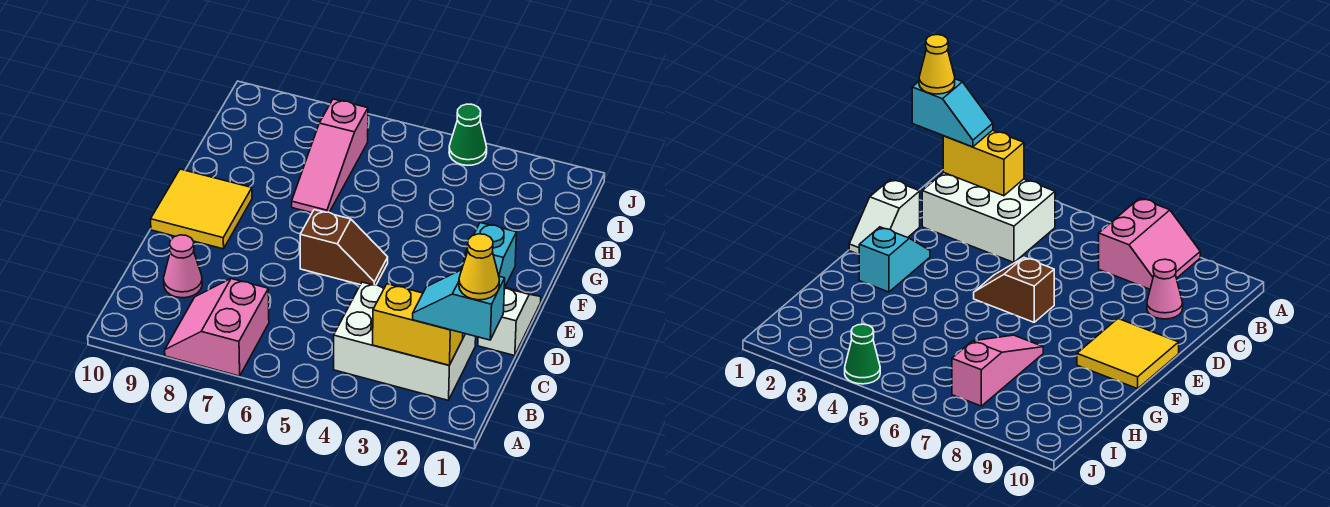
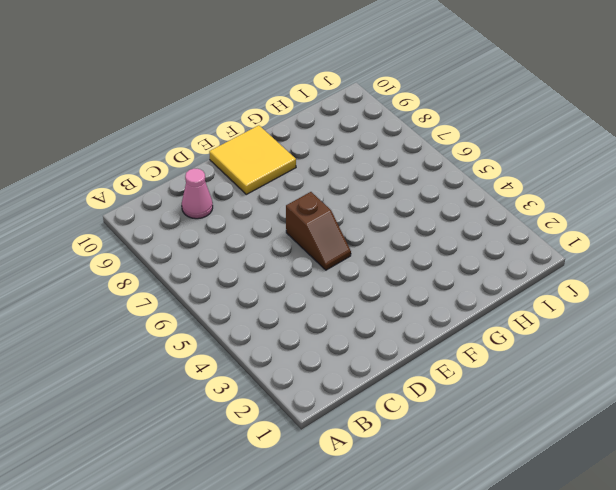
none -> pink slope A7:B8 level 1 top 7
none -> white brick B2:C4 level 1
none -> white slope D1:E1 level 1 top D

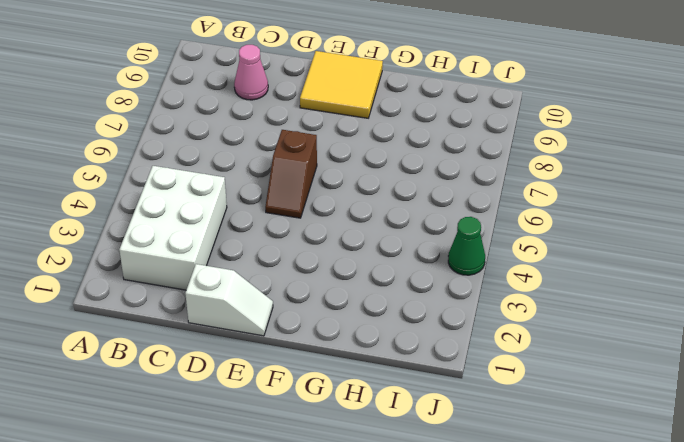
none -> pink slope A7:B8 level 1 top 7
none -> cyan slope E2:F2 level 1 top F
none -> pink slope G7:I7 level 1 top I

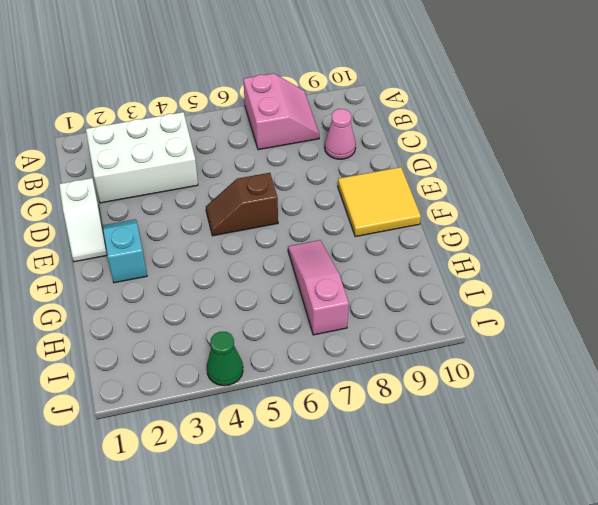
none -> yellow brick B2:B3 level 2
none -> cyan slope B1:B2 level 3 top 1
none -> yellow cone B1 level 4

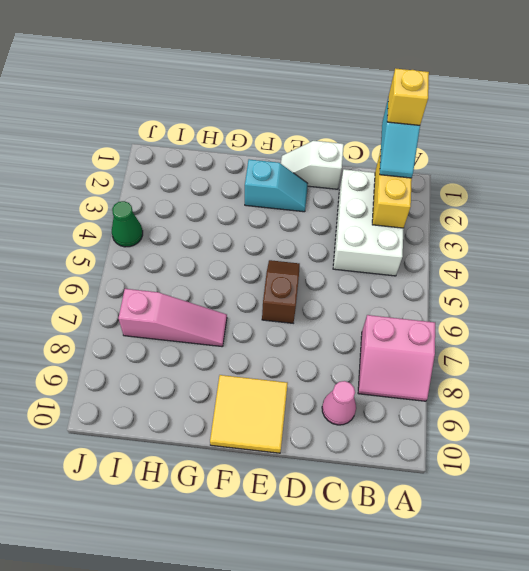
yellow brick B1 level 4 -> yellow cone B1 level 4

